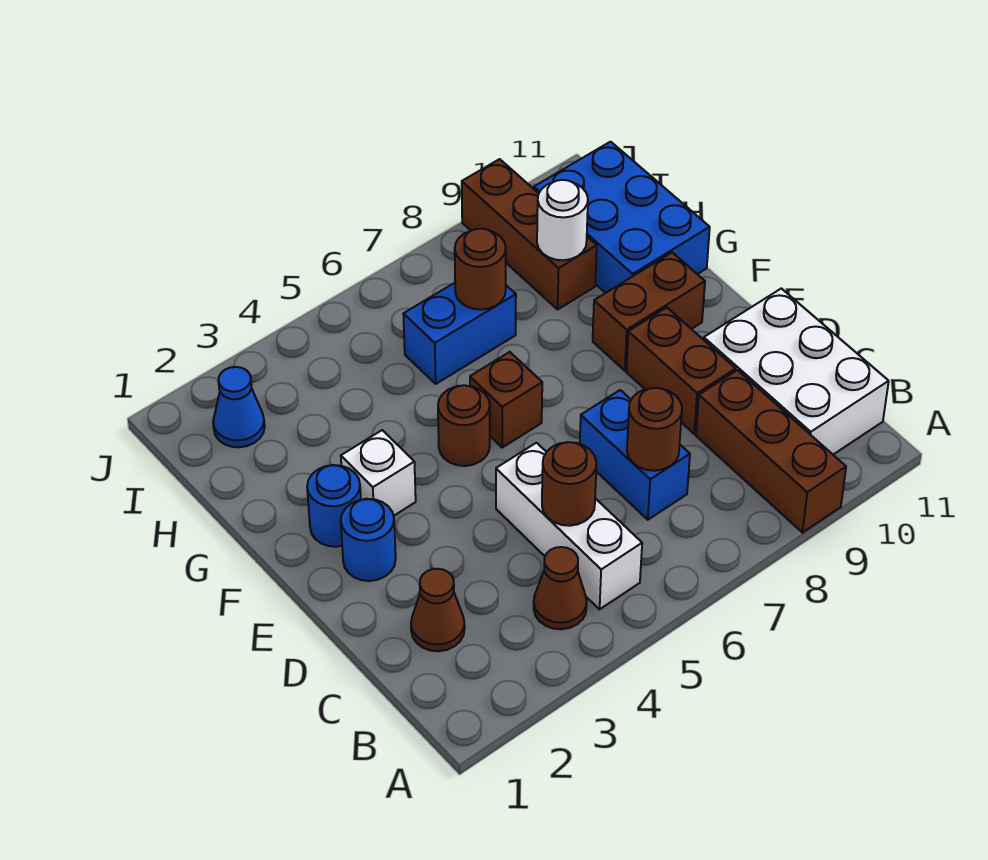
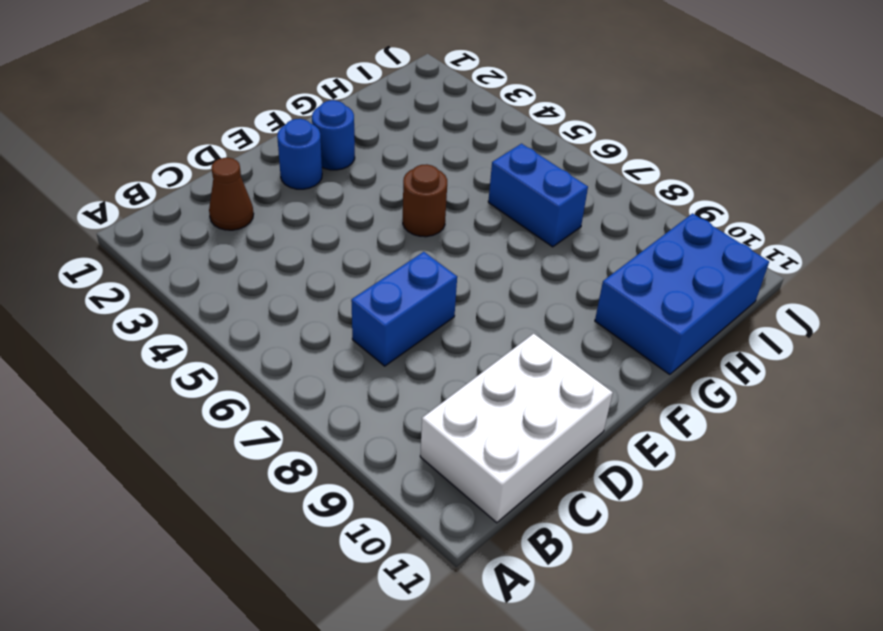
none -> brown brick A9:C9 level 1
none -> brown cone B4 level 1
none -> white brick B5:D5 level 1

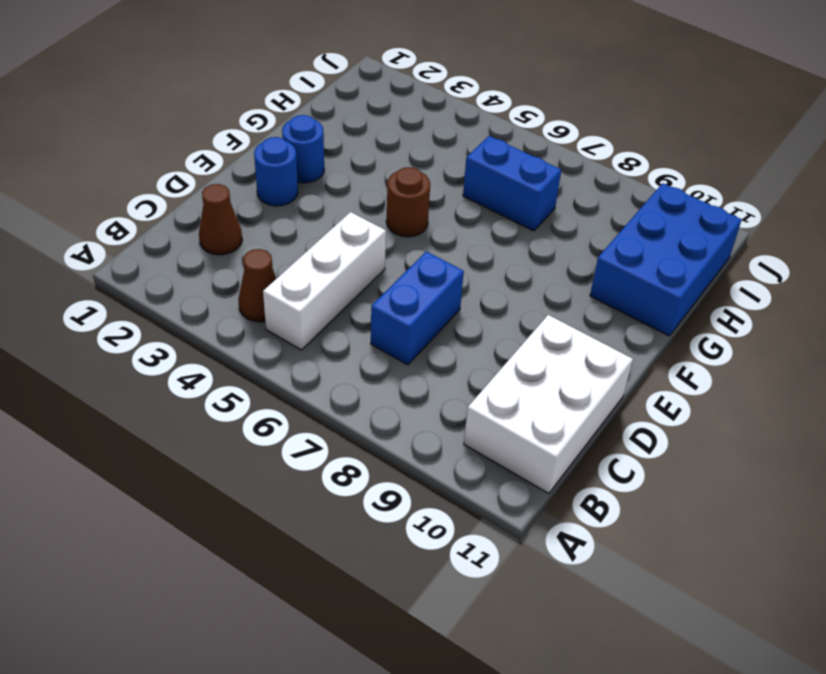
none -> brown brick A9:C9 level 1
none -> brown brick D9:E9 level 1
none -> white brick F3 level 1

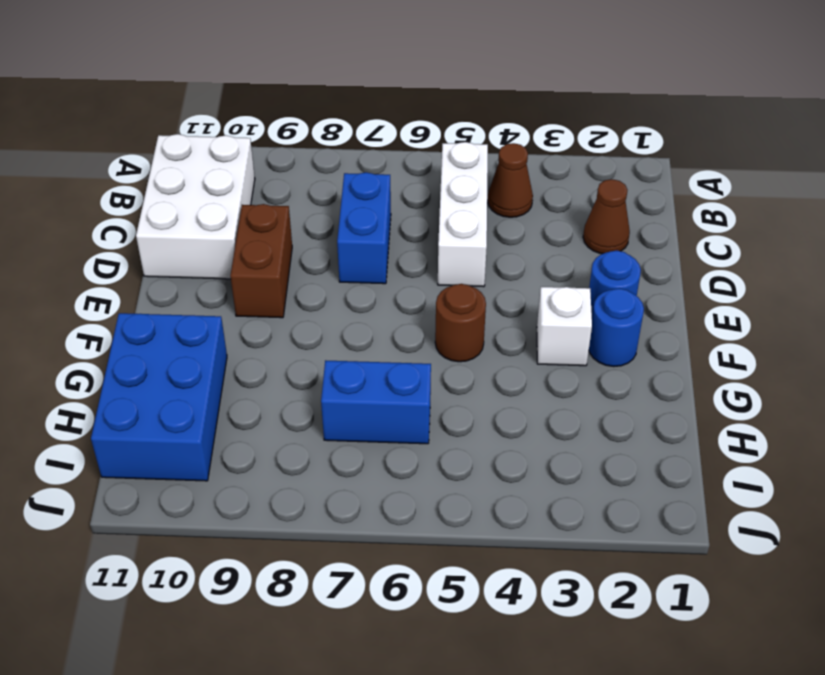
none -> brown brick A9:C9 level 1
none -> brown brick F6 level 1
none -> brown brick F9:F10 level 1

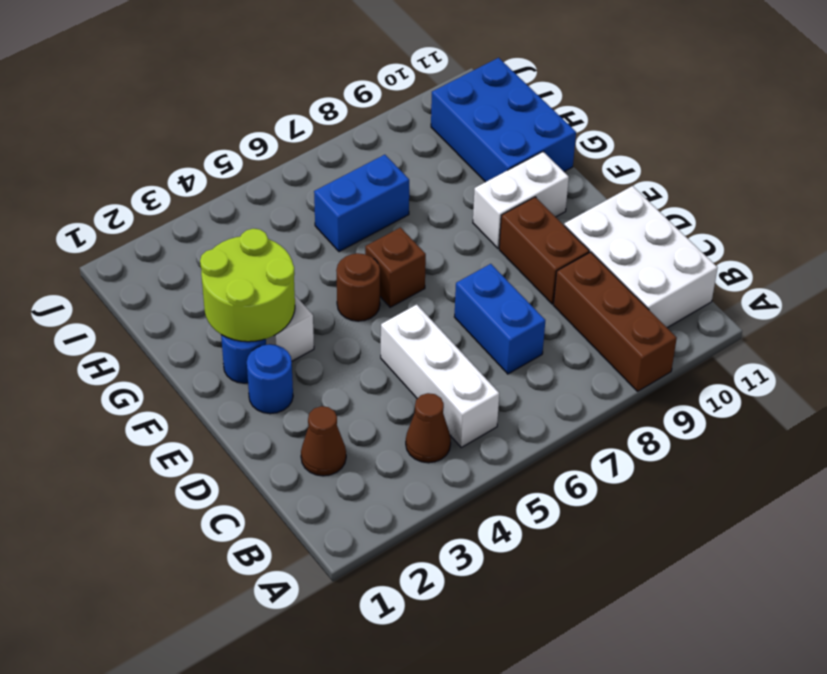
lime round brick F2:G3 level 2 -> none
white brick F9:F10 level 1 -> brown brick F9:F10 level 1
none -> brown brick H9:J9 level 1
none -> blue cone I2 level 1
none -> brown round brick C5 level 2

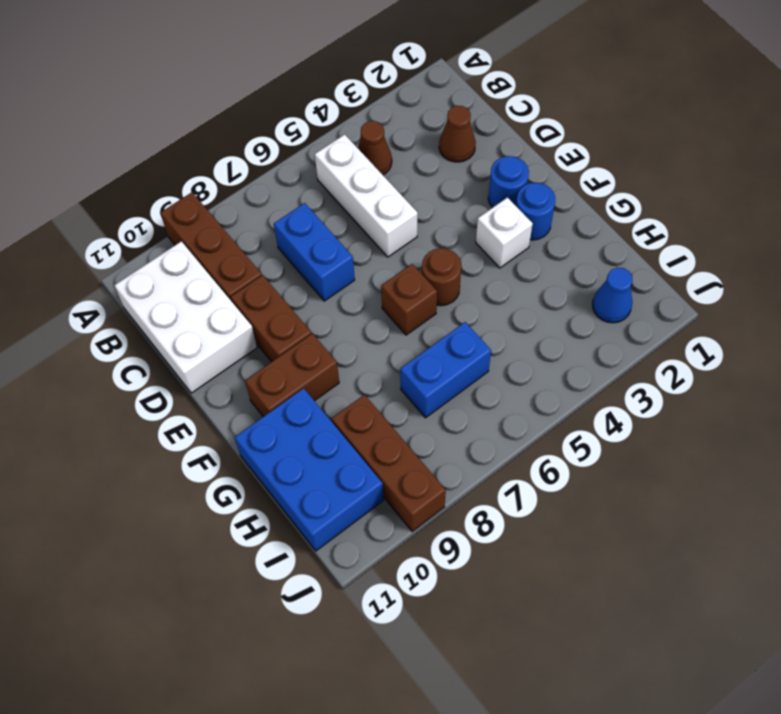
none -> brown round brick C5 level 2
none -> brown round brick C7 level 2
none -> brown round brick H7 level 2

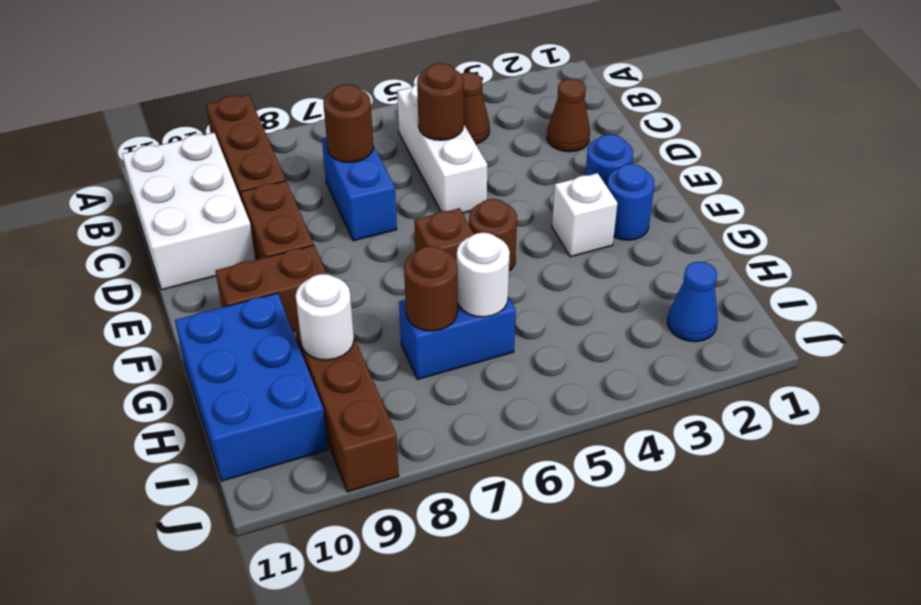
white round brick H6 level 2 -> none

